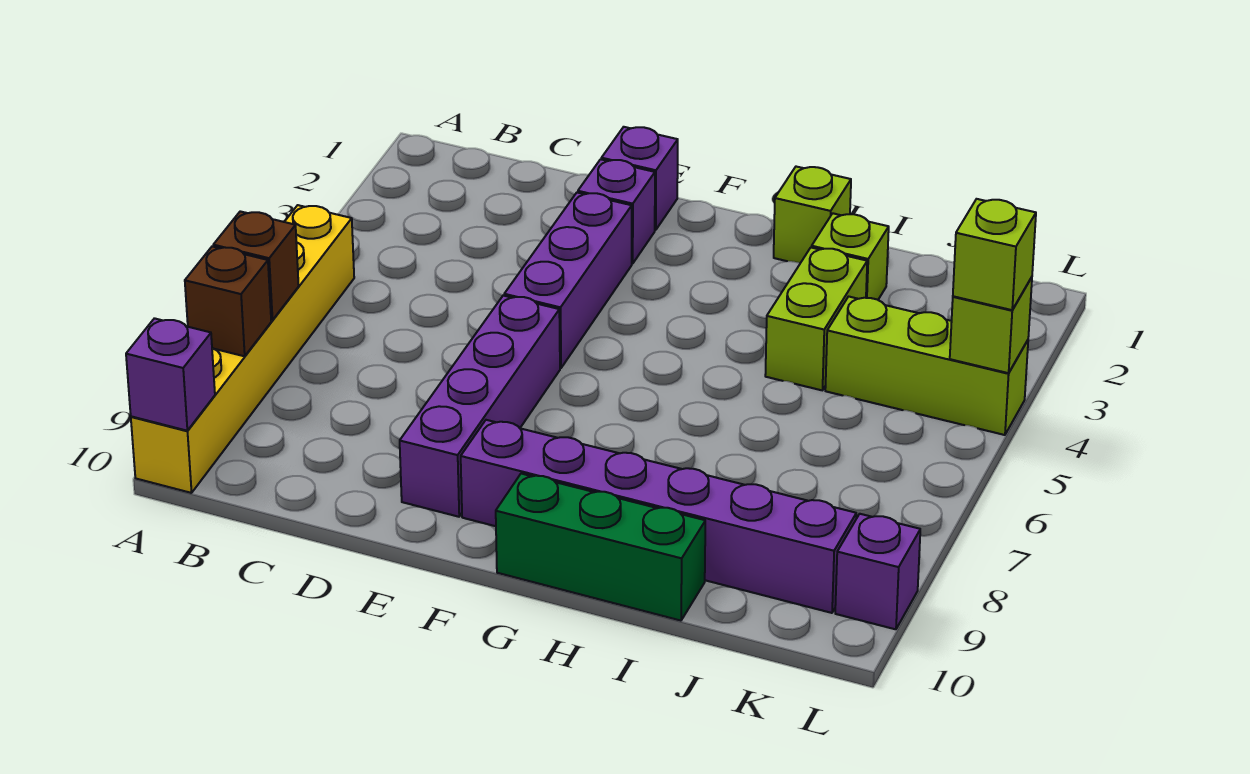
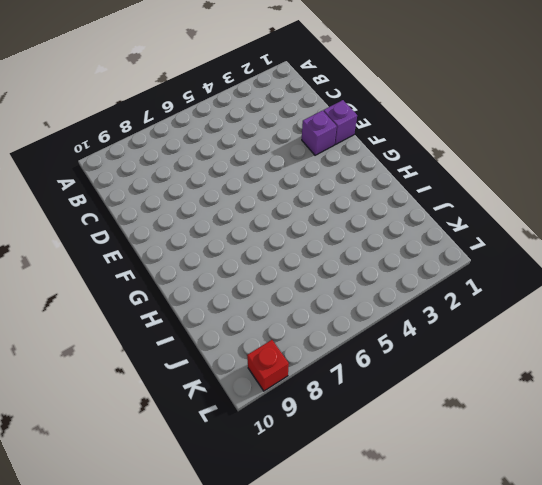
red brick L9 level 1 -> purple brick L9 level 1
none -> yellow brick A5:A10 level 1
none -> purple brick E3:E5 level 1
none -> purple brick E6:E9 level 1

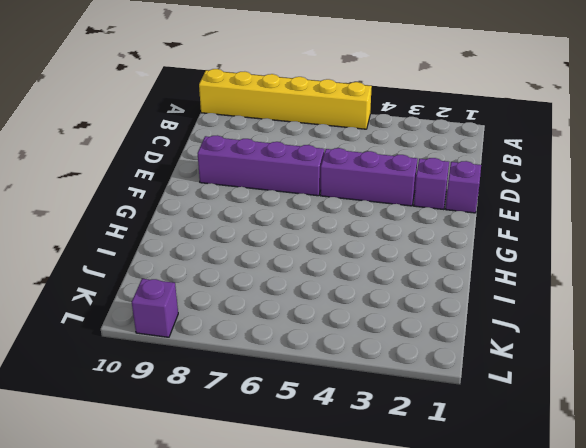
none -> purple brick F9:K9 level 1
none -> green brick G10:I10 level 1
none -> lime brick H1 level 1

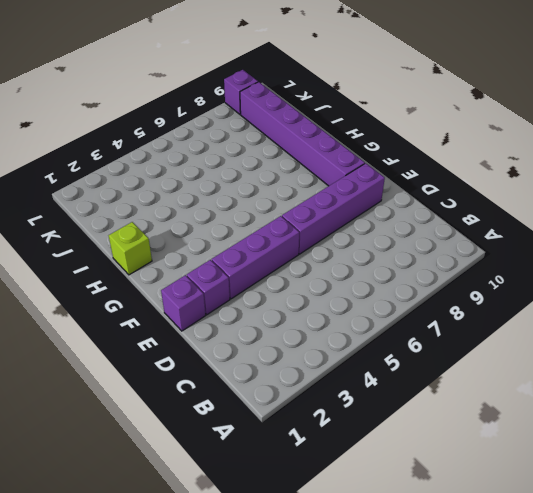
none -> yellow brick A5:A10 level 1
none -> green brick G10:I10 level 1
none -> lime brick I2 level 1

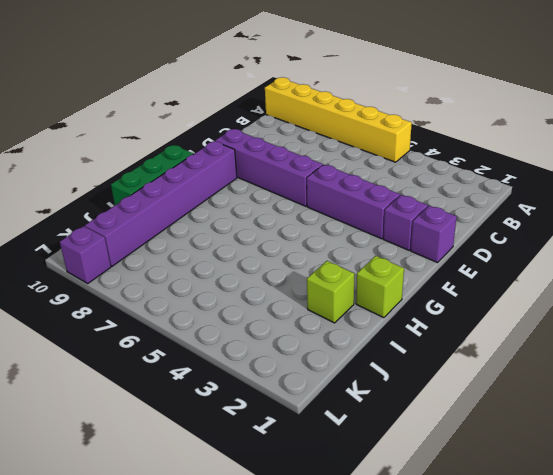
none -> lime brick I3:I4 level 1
none -> lime brick J4:L4 level 1
none -> brown brick A7 level 2

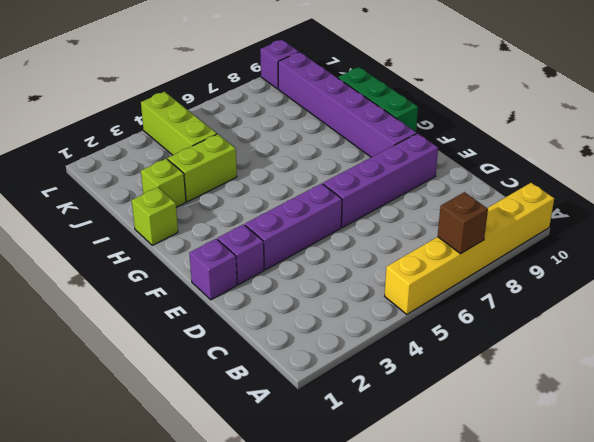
none -> brown brick A8 level 2
none -> purple brick A10 level 2
none -> lime brick L4 level 2

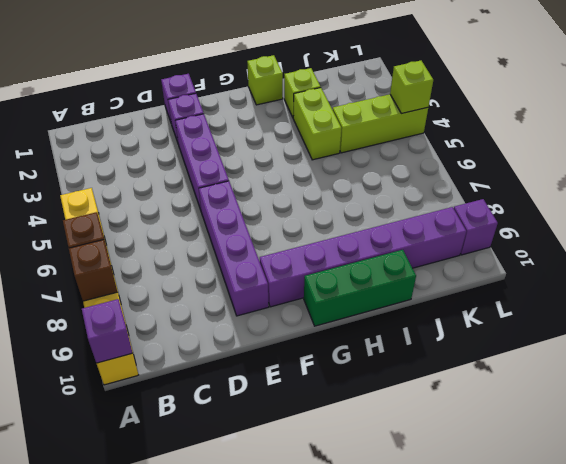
none -> lime brick L4 level 3

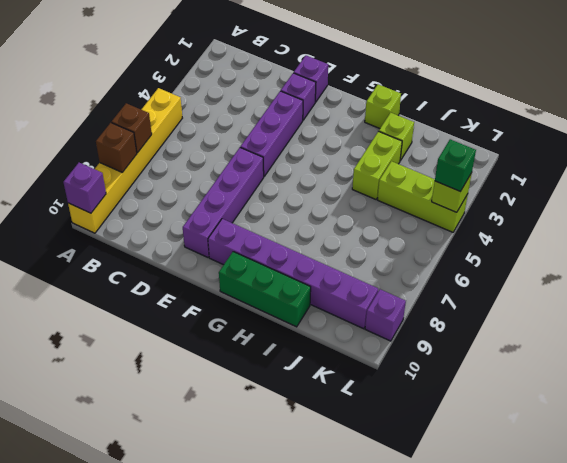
green brick L4 level 3 -> lime brick L4 level 3

